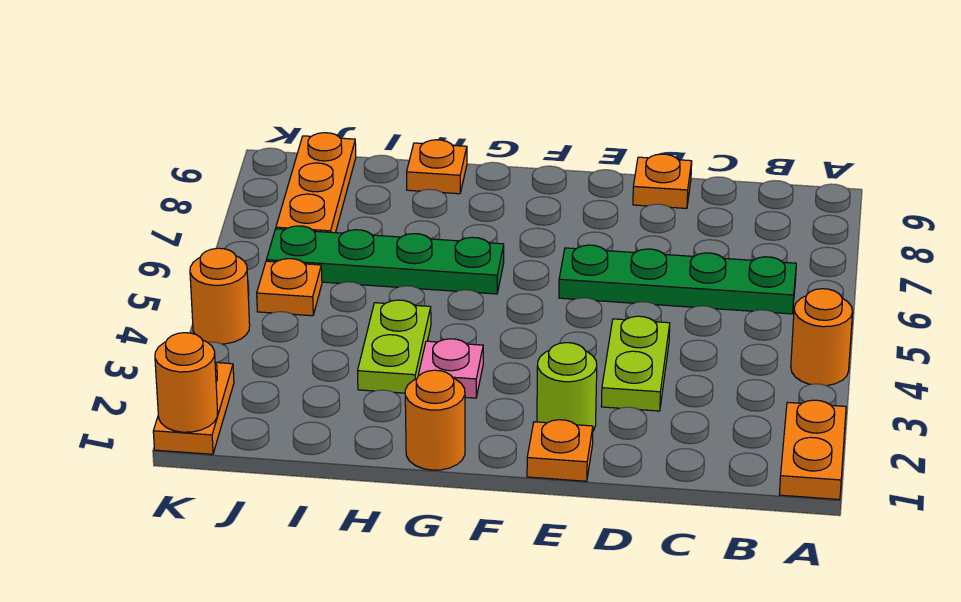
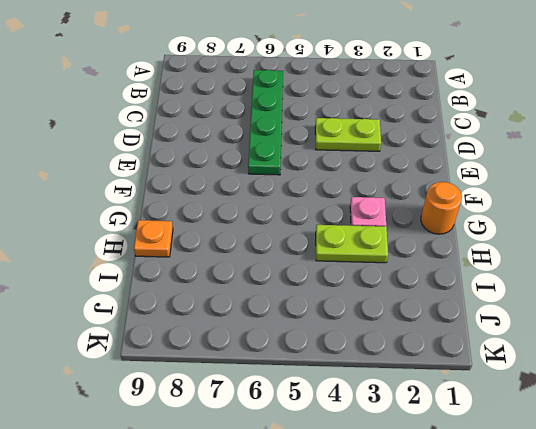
none -> orange plate A1:A2 level 1
none -> orange round brick A4 level 1
none -> orange plate D9 level 1

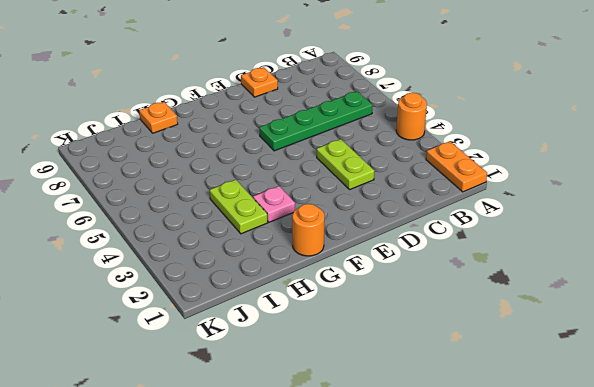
none -> orange plate E1 level 1
none -> lime round brick E2 level 1
none -> green plate G6:J6 level 1

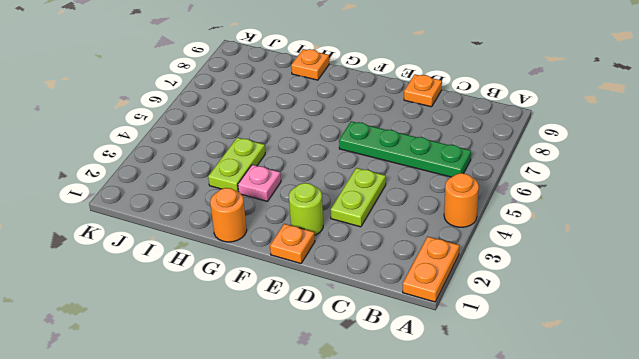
none -> green plate G6:J6 level 1
none -> orange plate J5 level 1
none -> orange plate J7:J9 level 1

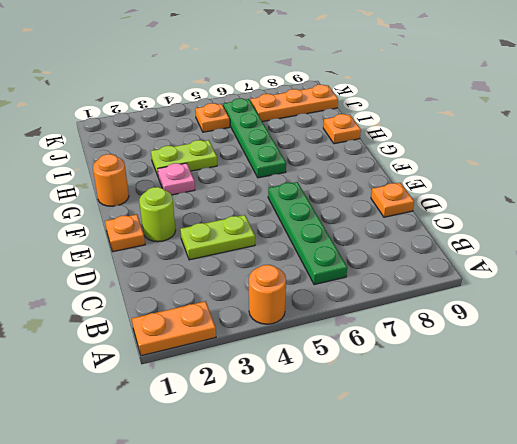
none -> orange plate K1:K2 level 1
none -> orange round brick K4 level 1
none -> orange round brick K1 level 2

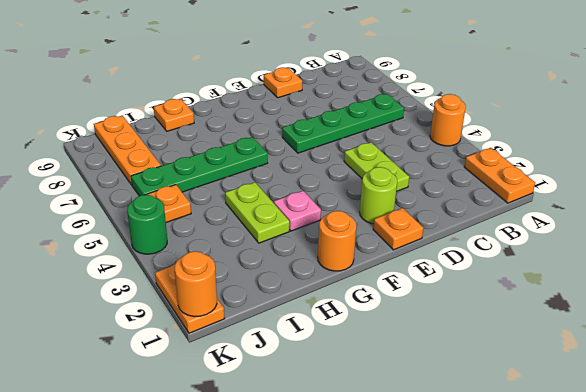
green round brick K4 level 1 -> orange round brick K4 level 1

